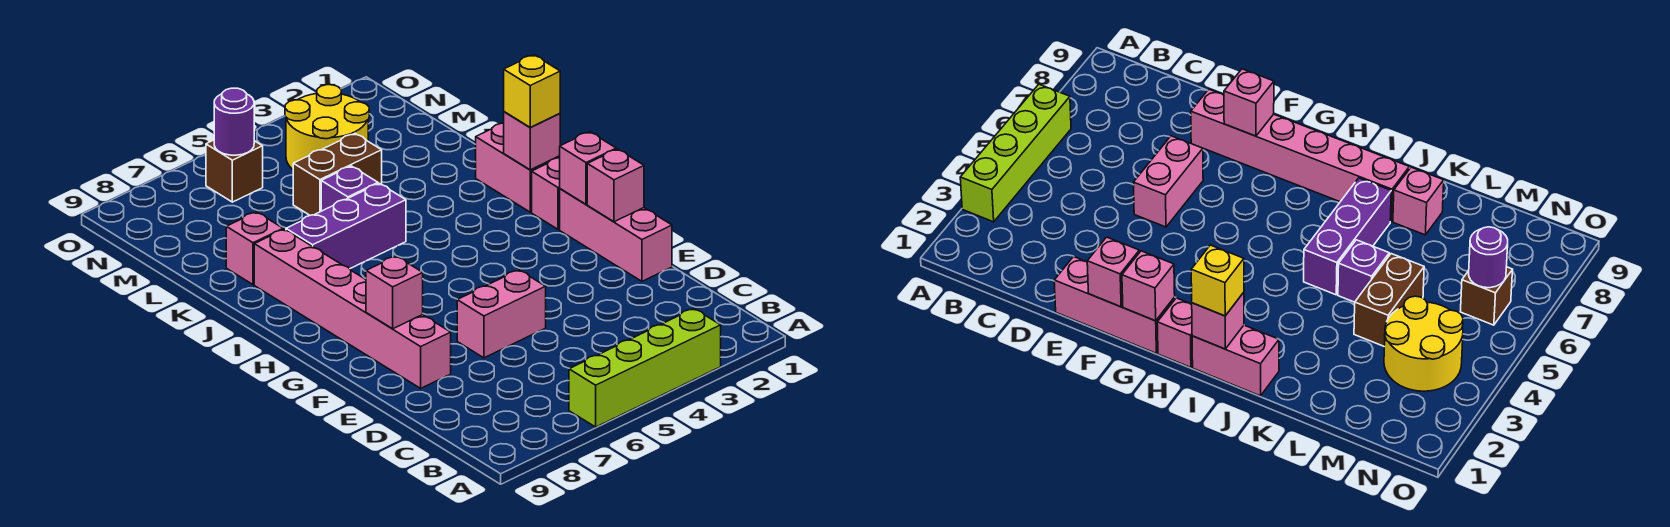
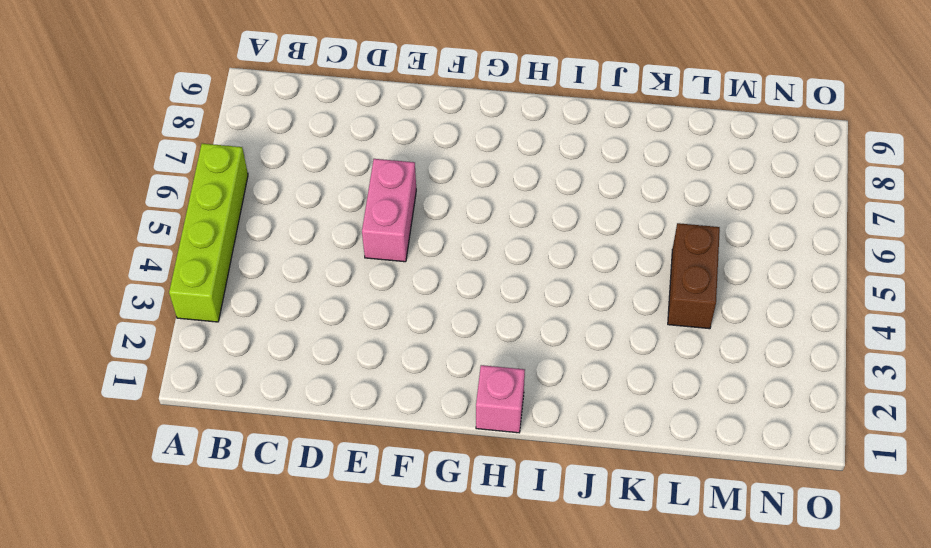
none -> pink brick E1:G1 level 1
none -> pink brick E8:J8 level 1
none -> pink brick I1:J1 level 1

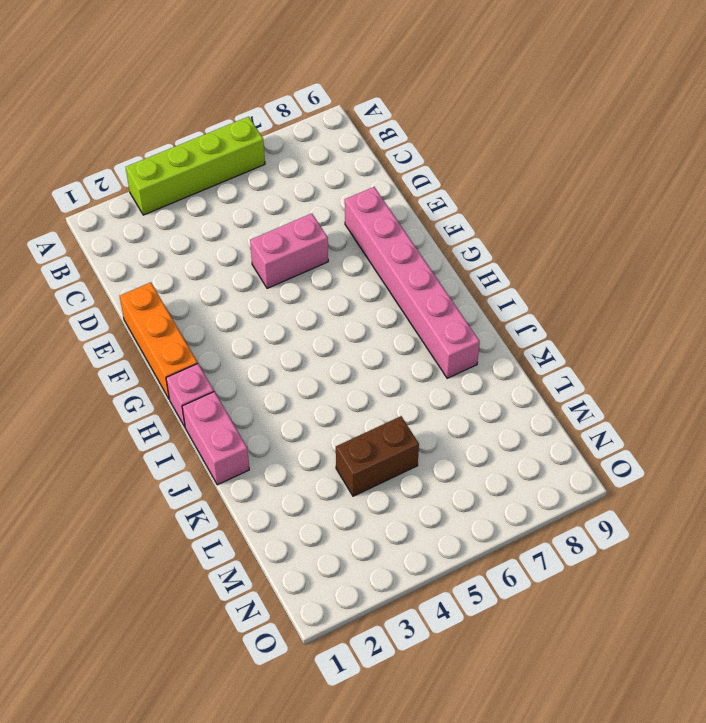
orange brick E1:G1 level 1 -> pink brick E1:G1 level 1
none -> purple brick J5:J7 level 1
none -> purple brick K5 level 1
none -> pink brick K8 level 1

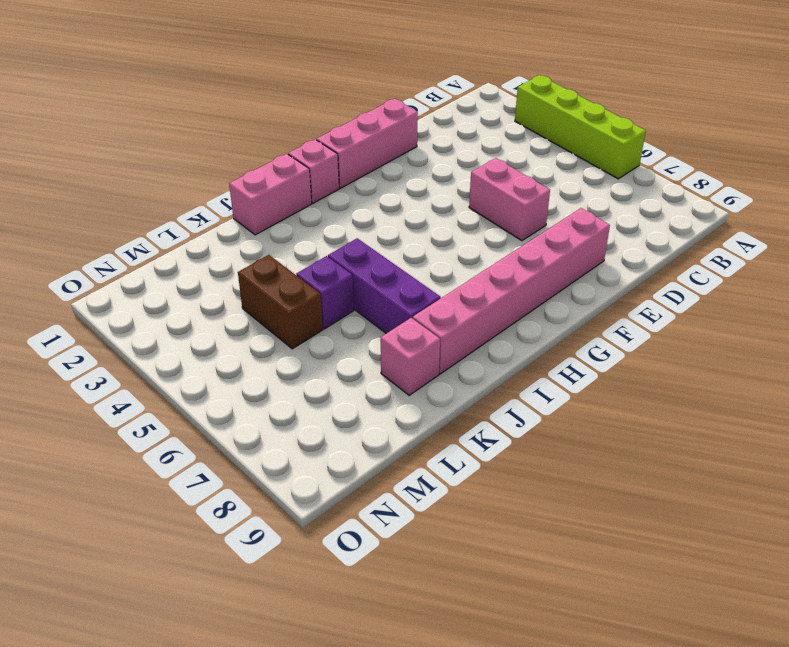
none -> yellow round brick M3:N4 level 1
none -> brown brick N6 level 1
none -> pink brick F1 level 2

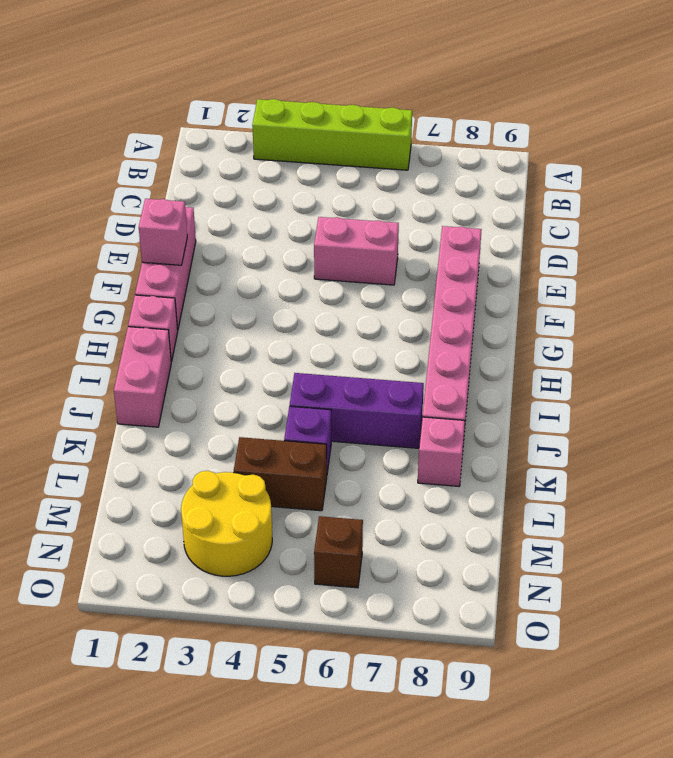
none -> pink brick F8 level 2
none -> pink brick G1 level 2
none -> pink brick I1 level 2

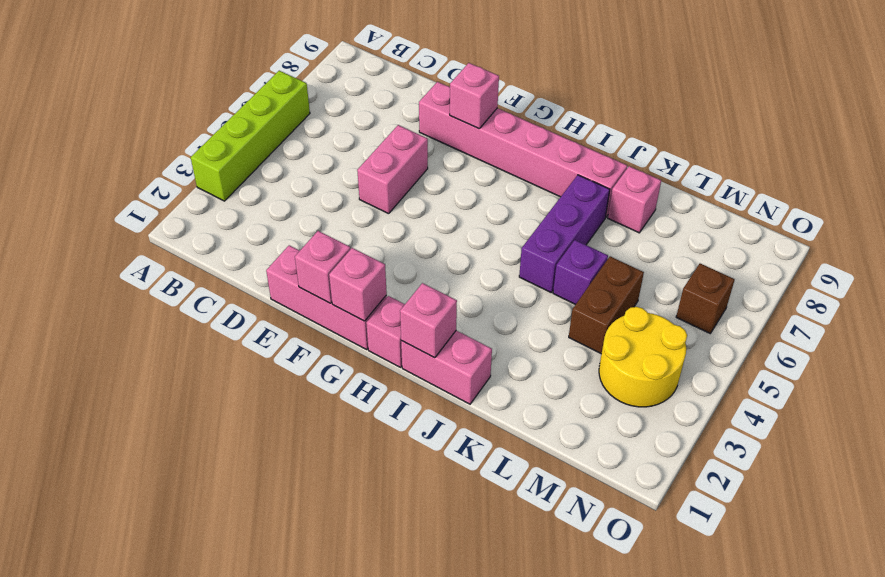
none -> purple round brick N6 level 2
none -> yellow brick I1 level 3

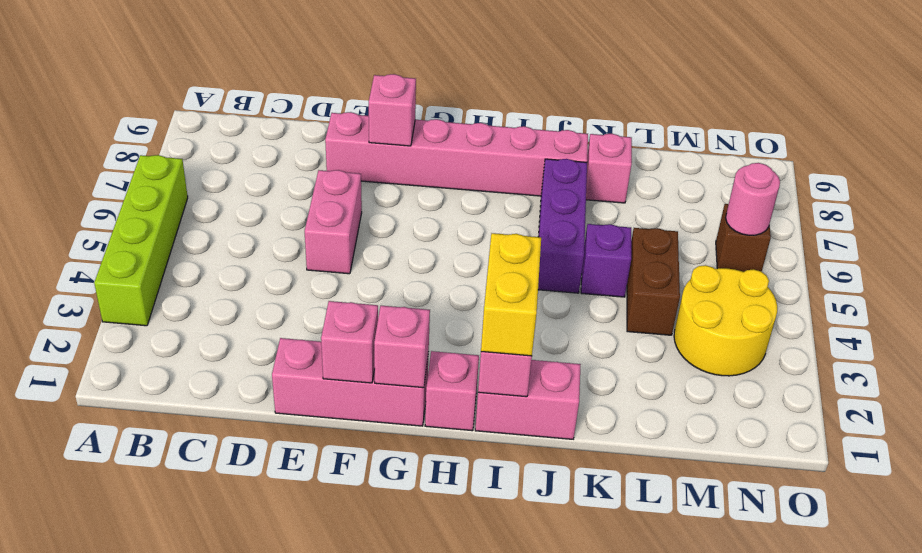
yellow brick I1:I2 level 3 -> yellow brick I1 level 3
pink round brick N6 level 2 -> purple round brick N6 level 2

